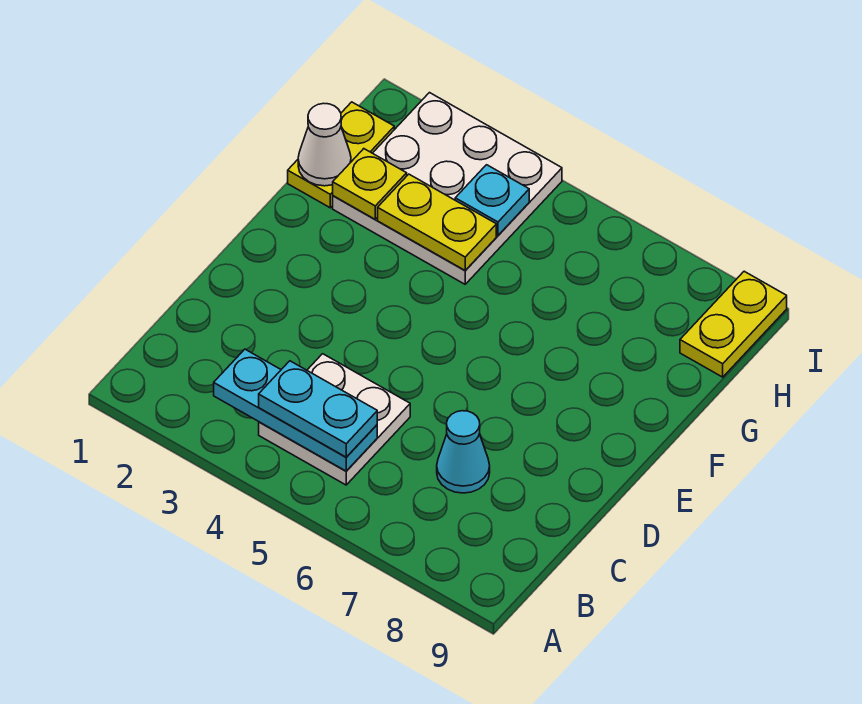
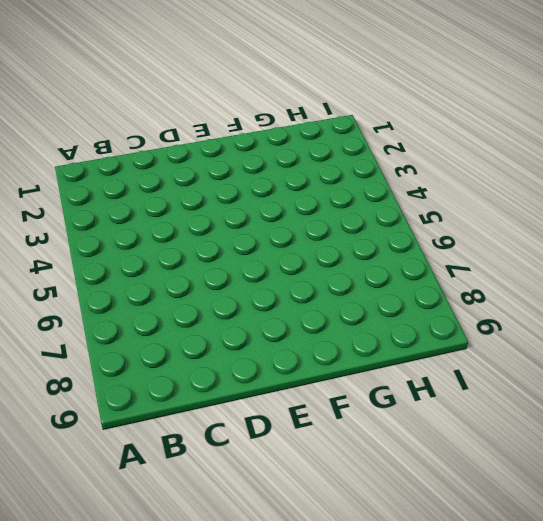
none -> white plate B4:C5 level 1
none -> cyan cone C7 level 1

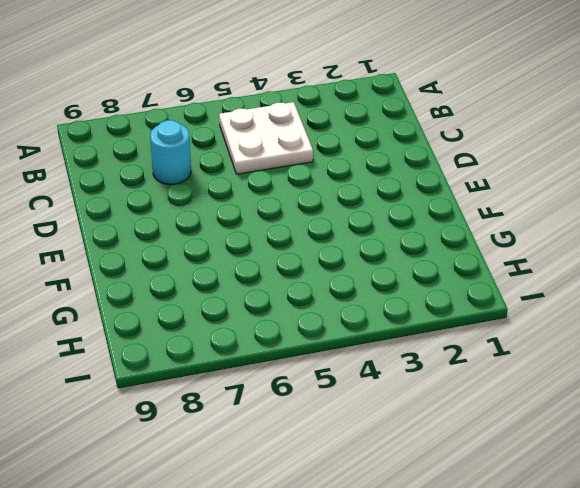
cyan round brick C7 level 1 -> cyan cone C7 level 1
none -> yellow plate G1:H1 level 1
none -> white plate G2:I4 level 1

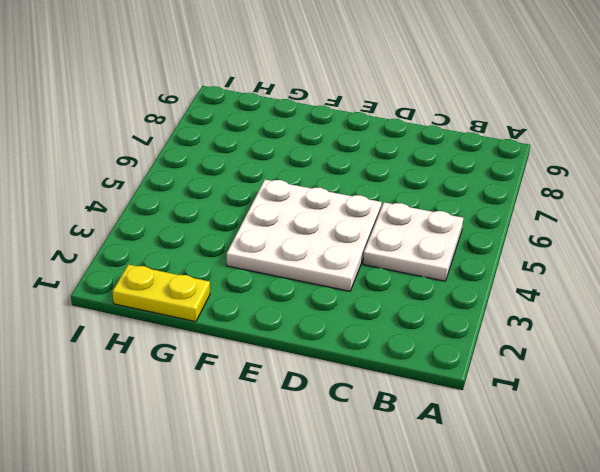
white plate D3:F5 level 1 -> white plate G2:I4 level 1
none -> cyan cone C7 level 1
none -> yellow plate H9:I9 level 1

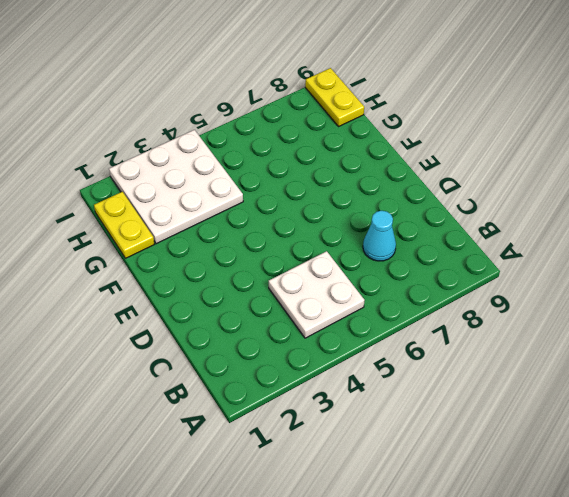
none -> cyan plate B3:B5 level 2
none -> white cone G1 level 2

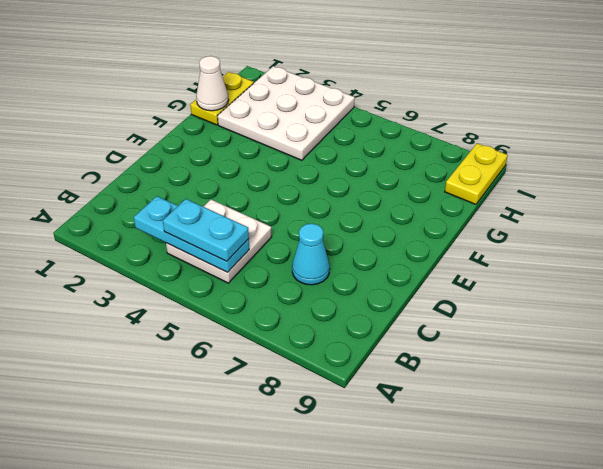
none -> yellow plate G2 level 2
none -> yellow plate G3:G4 level 2

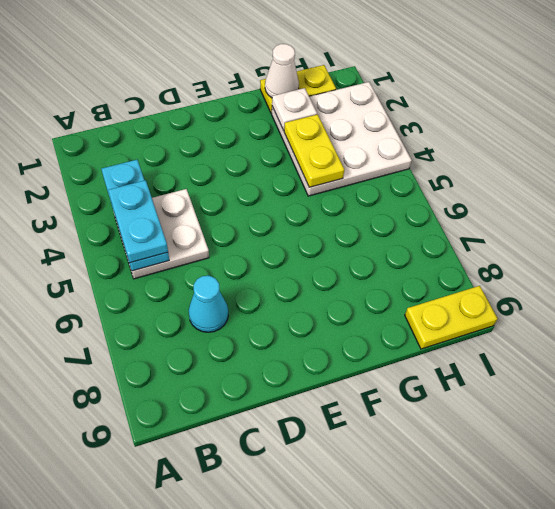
white plate G2 level 2 -> yellow plate G2 level 2
none -> cyan plate H4 level 2

